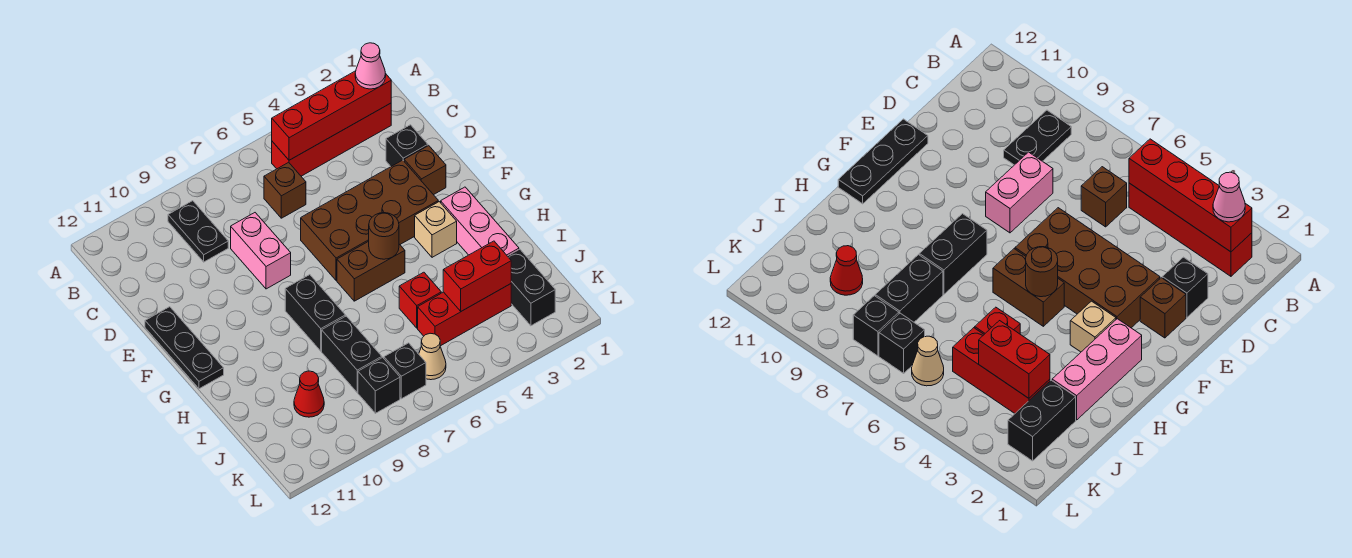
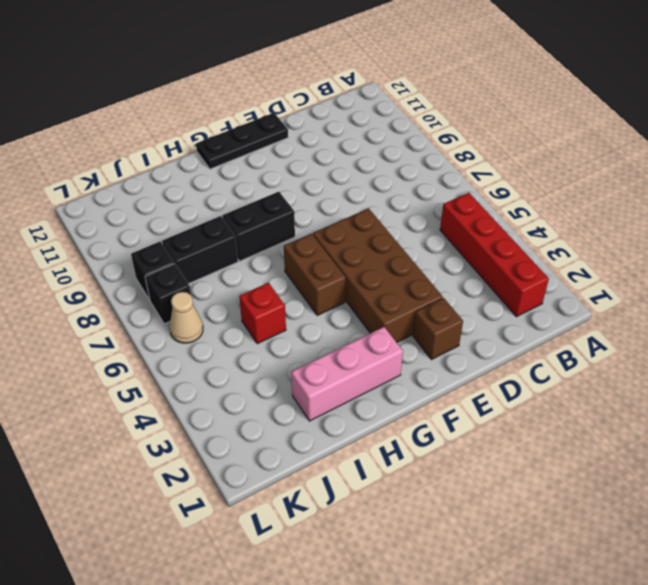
none -> black plate B9:C9 level 1
none -> brown brick C6 level 1
none -> black brick D2 level 1

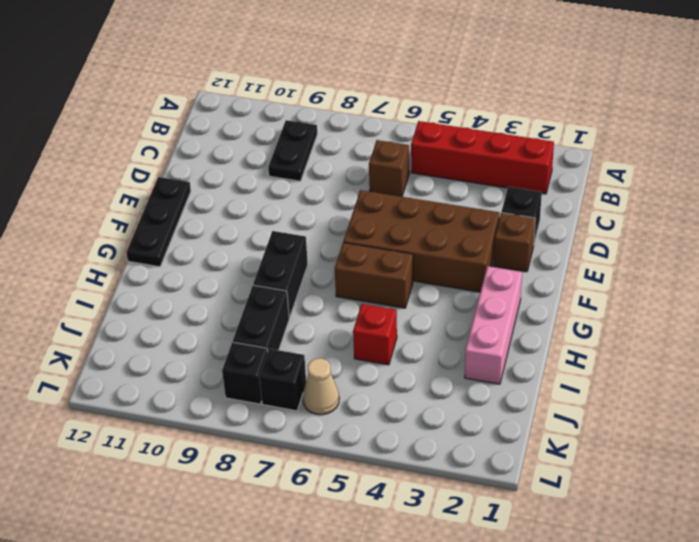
none -> pink brick D8:E8 level 1
none -> tan brick G3 level 1
none -> black brick J2:K2 level 1

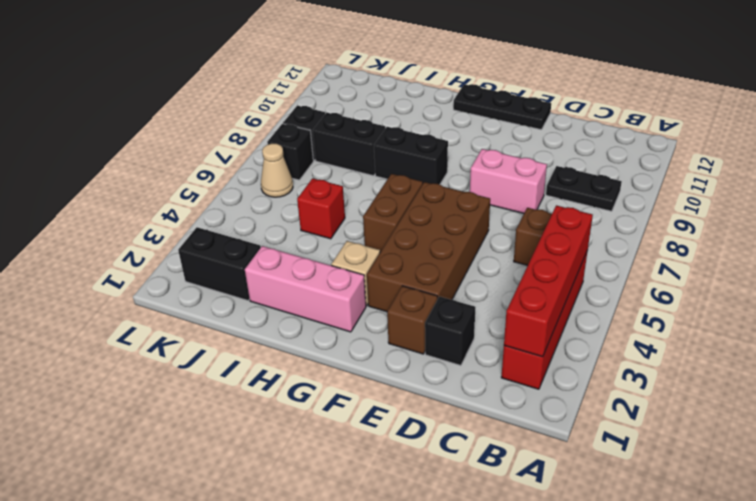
none -> red brick J3:J5 level 1
none -> red cone J10 level 1
none -> brown round brick G5 level 2

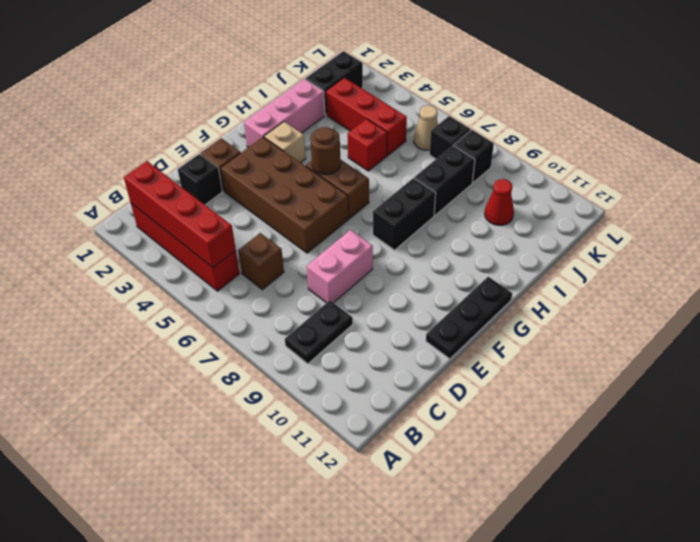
none -> red brick J3:J4 level 2
none -> pink cone B2 level 3

